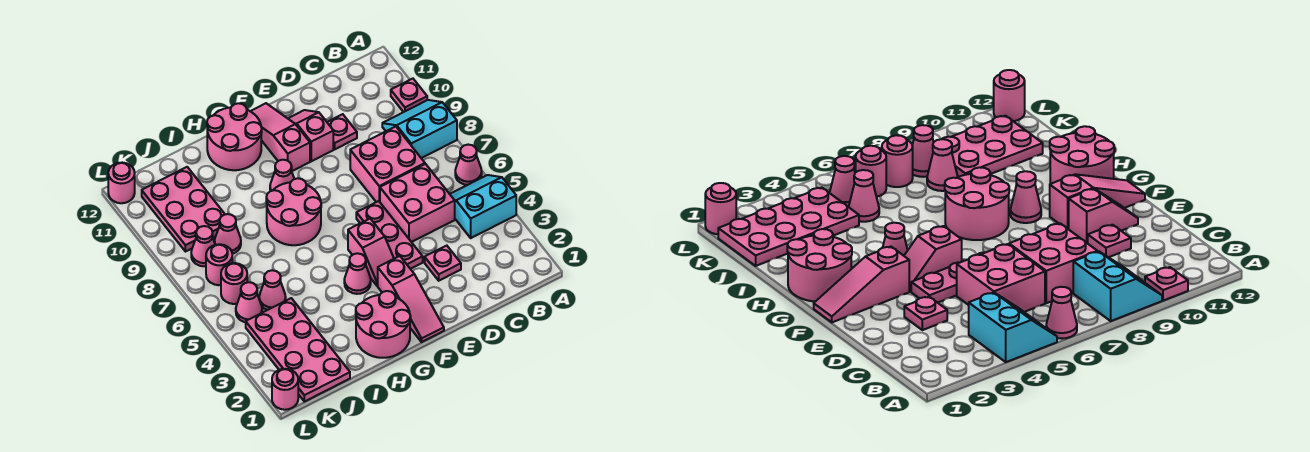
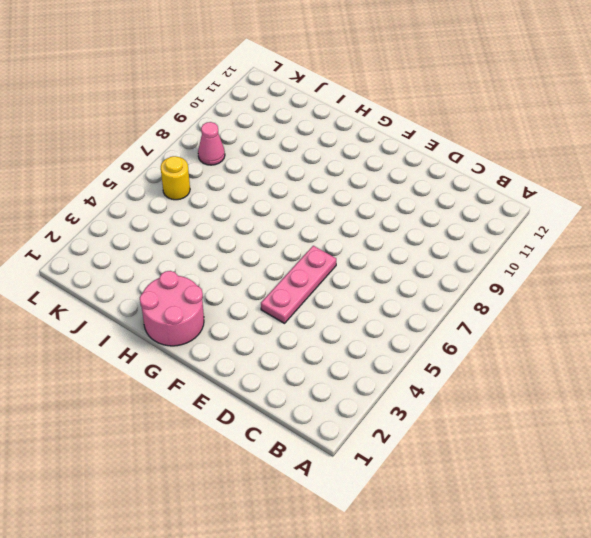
yellow round brick K6 level 1 -> pink round brick K6 level 1
none -> cyan slope A4:B5 level 1 top 4
none -> pink cone A6 level 1
none -> cyan slope A8:B9 level 1 top 8

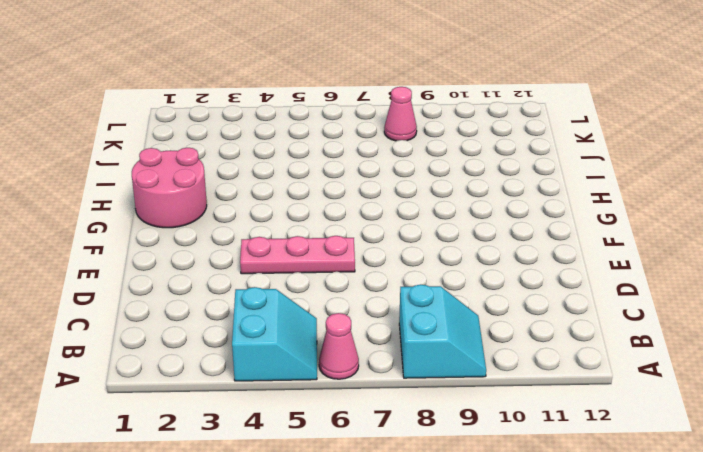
none -> pink plate A10 level 1
none -> pink brick C5:D6 level 1
none -> pink brick C7:D8 level 1

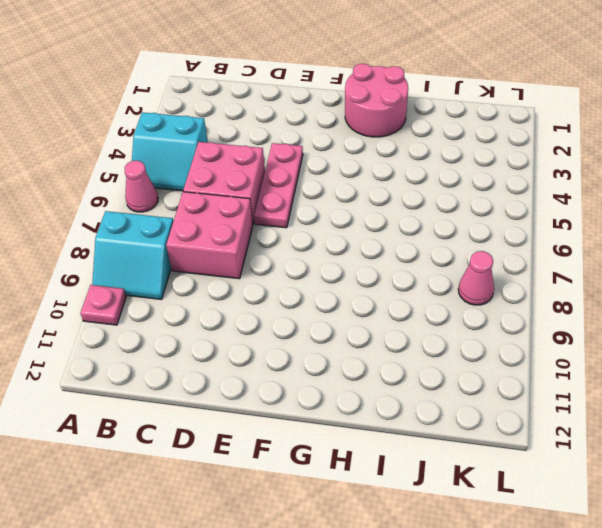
none -> pink plate D3 level 1
none -> pink plate D10 level 1
none -> pink slope E10:E11 level 1 top 10

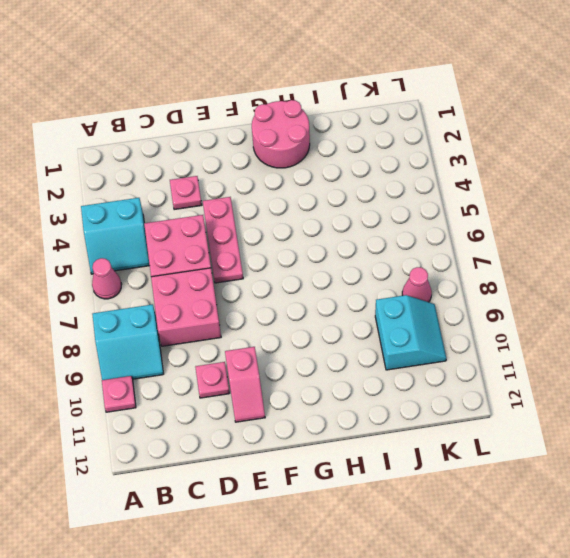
cyan slope J9:K10 level 1 top J -> pink plate J9:K11 level 1
none -> pink slope F1:F3 level 1 top 3
none -> pink slope F4:F5 level 1 top 5
none -> pink slope F10:F12 level 1 top 10

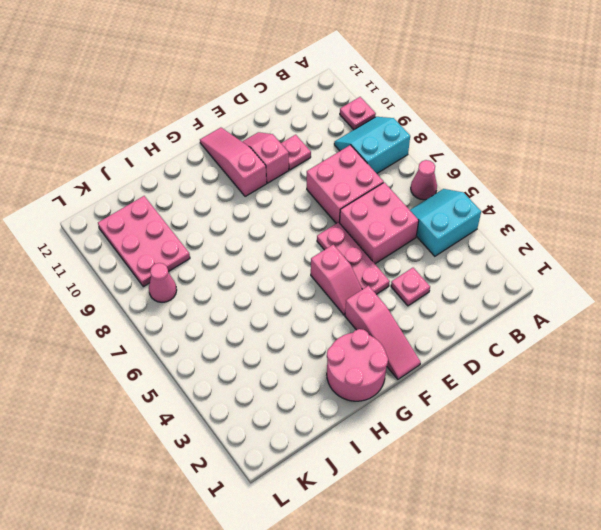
none -> pink cone G4 level 1
none -> pink round brick G7:H8 level 1
none -> pink cone G9 level 1

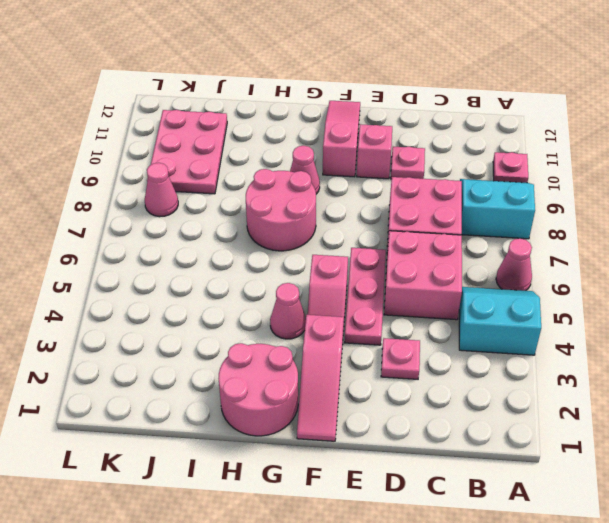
none -> pink round brick G11:H12 level 1
none -> pink plate J1:K4 level 1
none -> pink cone J5 level 1

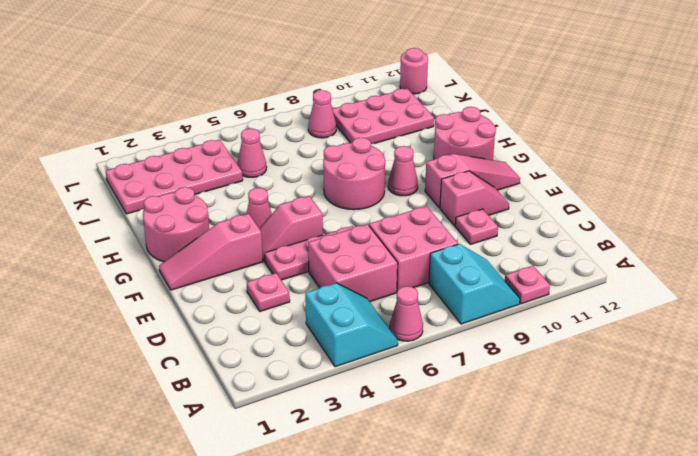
none -> pink cone J8 level 1
none -> pink cone K5 level 1
none -> pink round brick K6 level 1

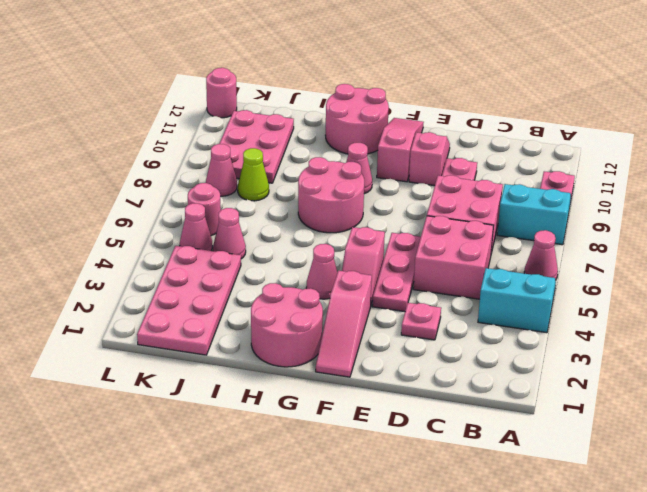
lime cone J8 level 1 -> pink cone J8 level 1
none -> pink round brick K7 level 1
none -> pink round brick L1 level 1

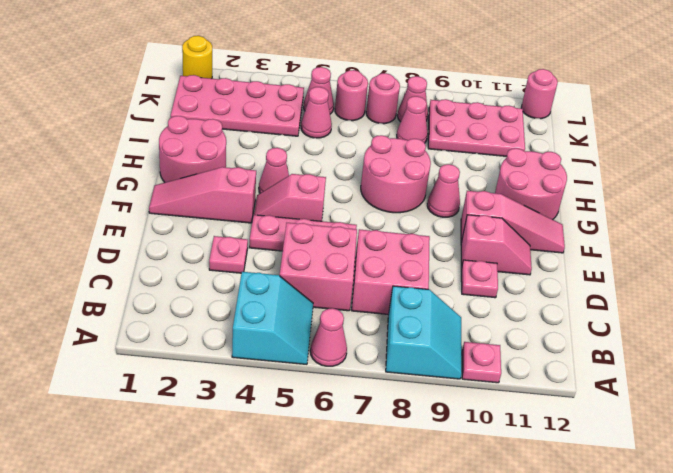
yellow round brick L1 level 1 -> pink round brick L1 level 1

